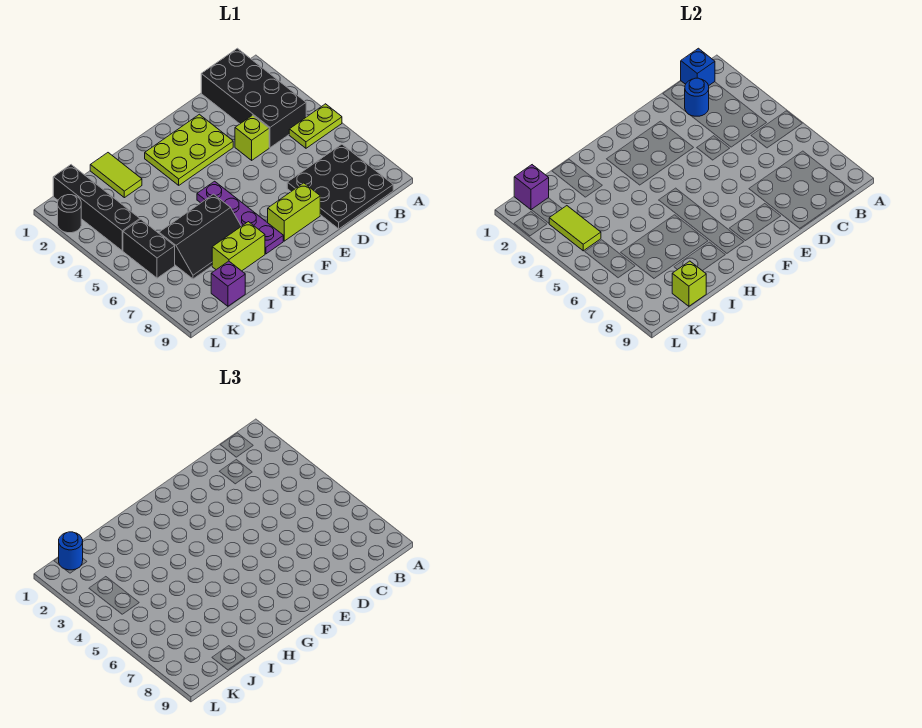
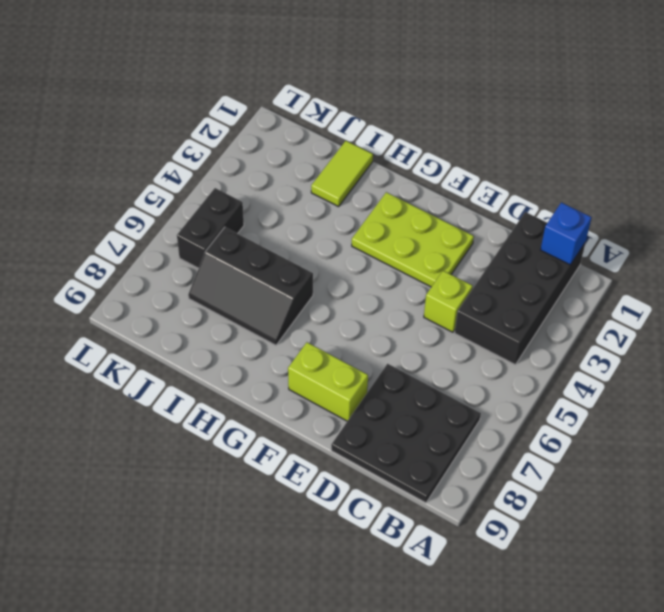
none -> lime plate A5:B5 level 1
none -> purple plate G5:G8 level 1
none -> lime brick H8:I8 level 1

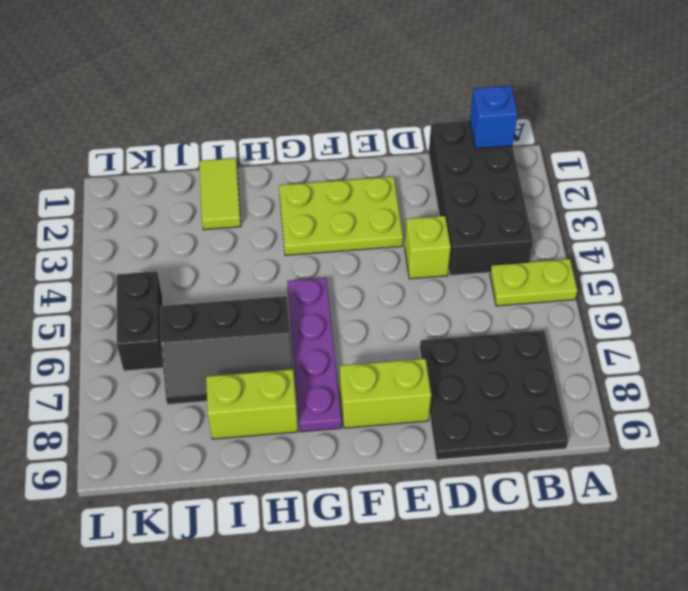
none -> purple brick J9 level 1
none -> black brick K1:K4 level 1
none -> black round brick L2 level 1

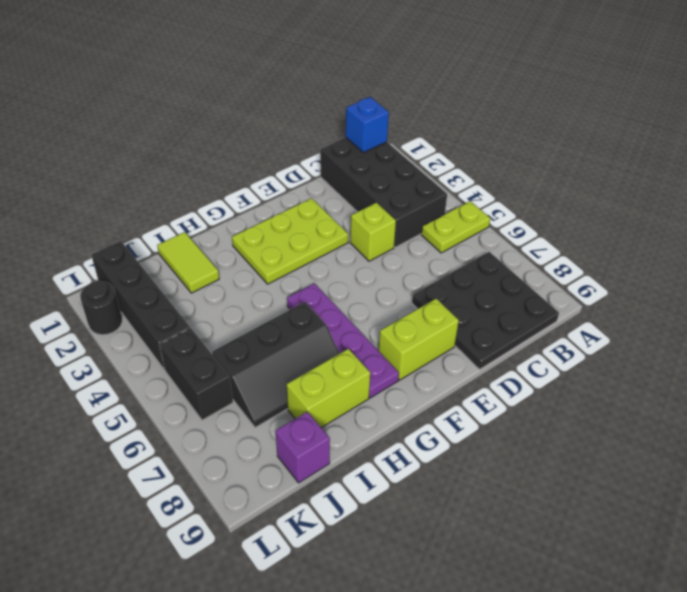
none -> blue round brick C2 level 2
none -> lime brick J9 level 2
none -> purple brick K1 level 2

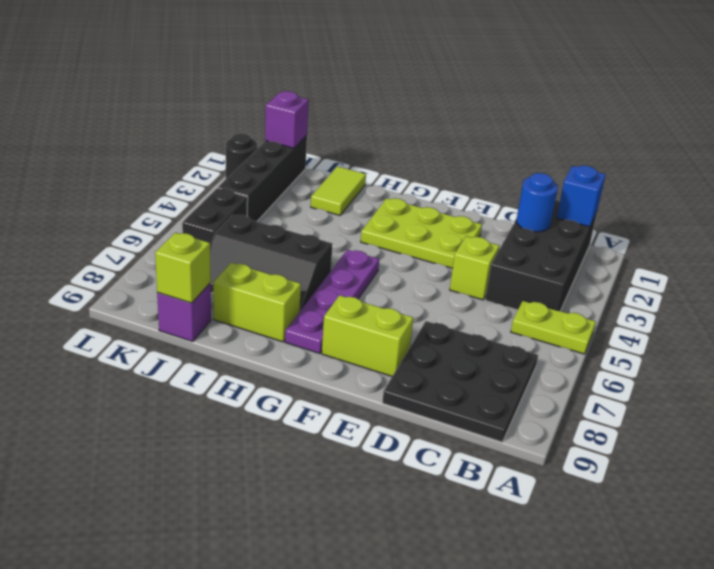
none -> lime tile K3:K4 level 2
none -> blue round brick K1 level 3

